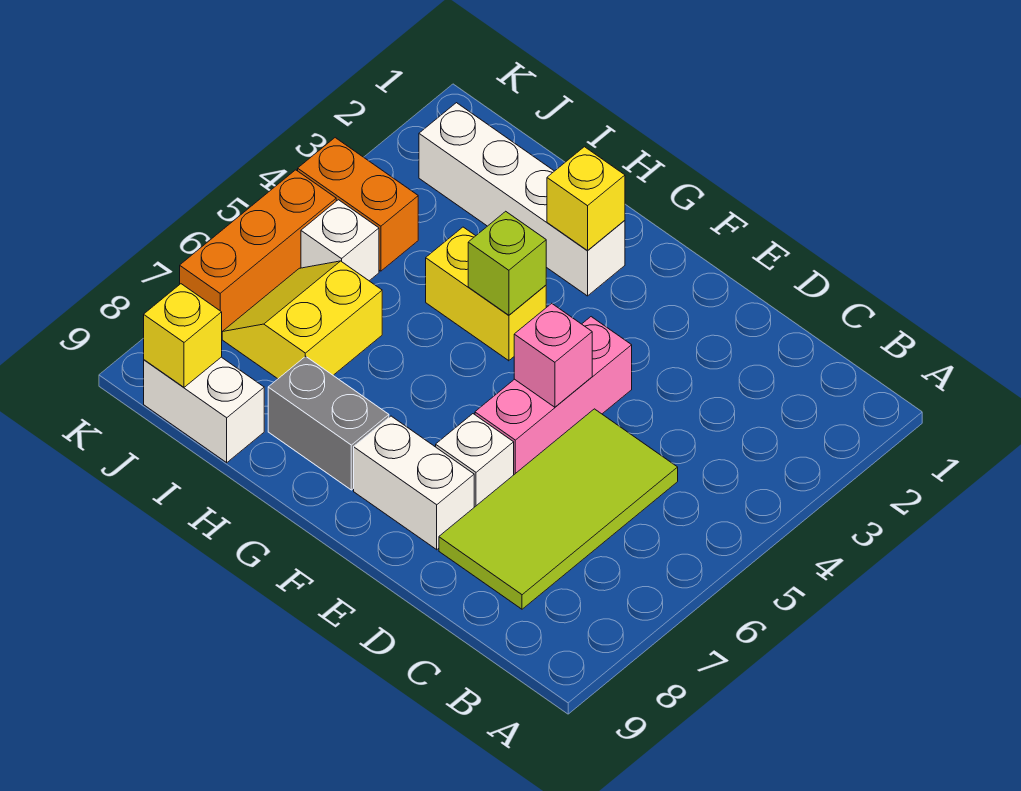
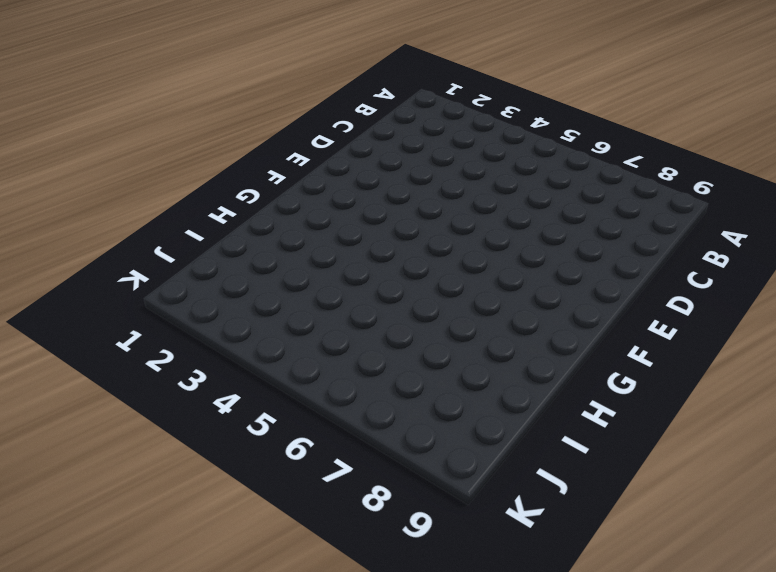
none -> lime tile C5:D8 level 1
none -> pink brick E4:E6 level 1
none -> white brick E7 level 1

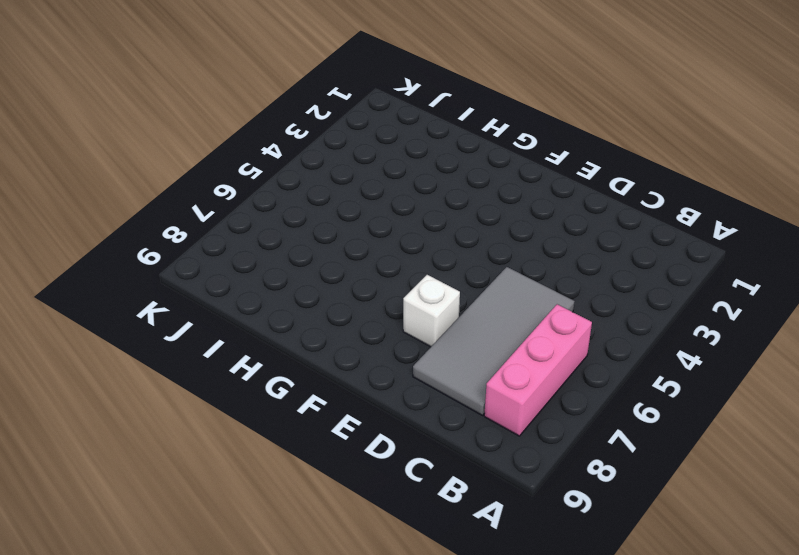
pink brick B6:B8 level 1 -> pink brick E4:E6 level 1
grey tile C5:D8 level 1 -> lime tile C5:D8 level 1
none -> white brick E8:F8 level 1
none -> white brick G2:J2 level 1
none -> yellow brick G4:H4 level 1

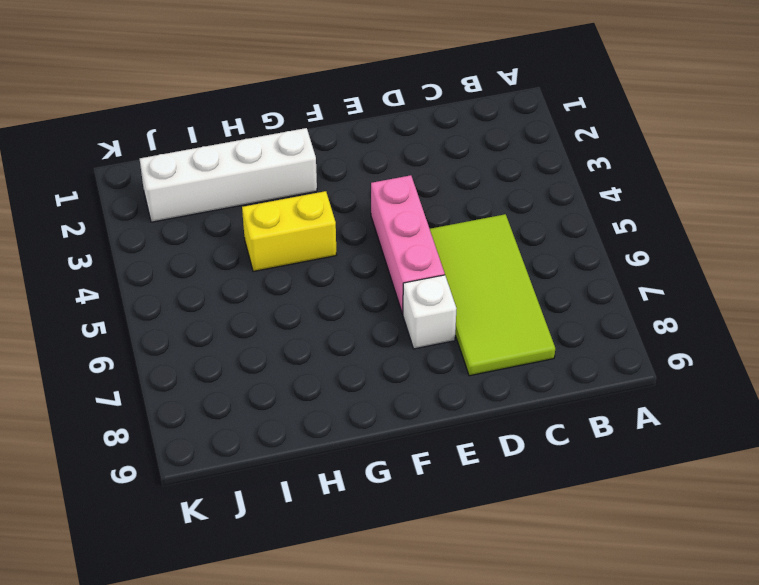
none -> white brick E8:F8 level 1
none -> grey brick G8:H8 level 1
none -> yellow slope I6:J7 level 1 top I

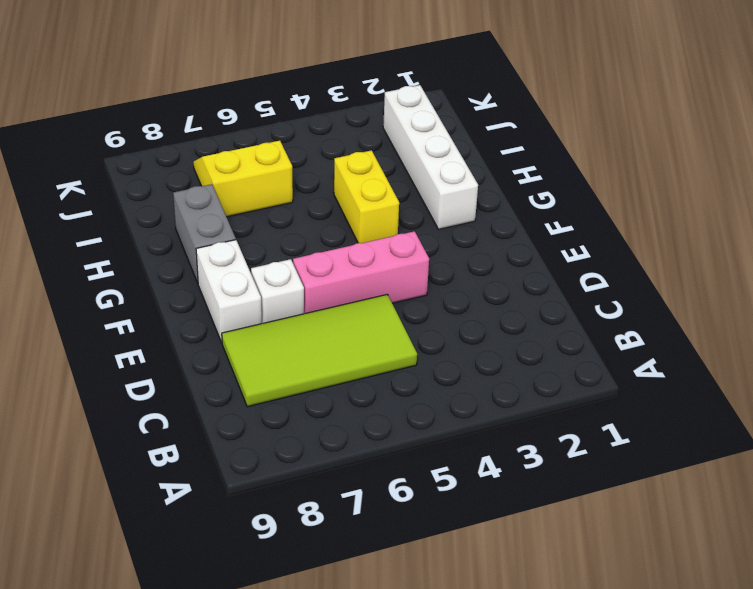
none -> white brick I9:J9 level 1
none -> orange brick J4:K4 level 1
none -> white brick J5 level 1

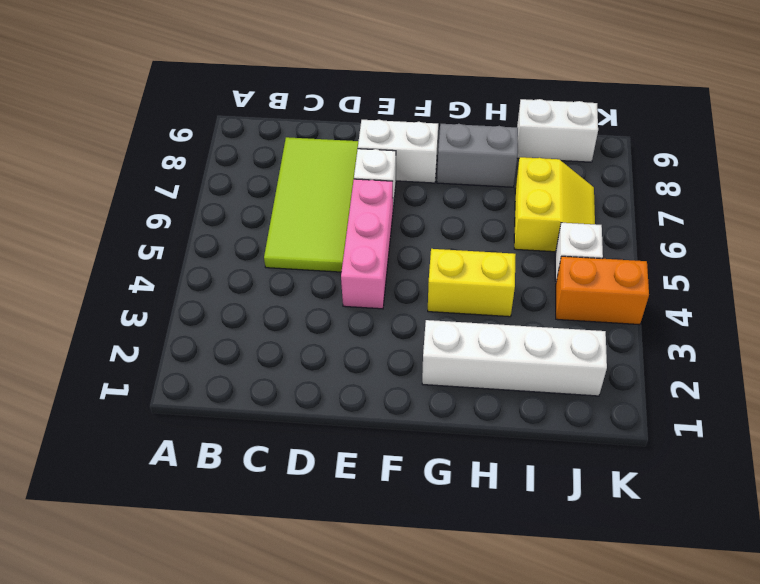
none -> orange brick K5:K7 level 1
none -> pink brick E5 level 2
none -> yellow brick G2 level 2

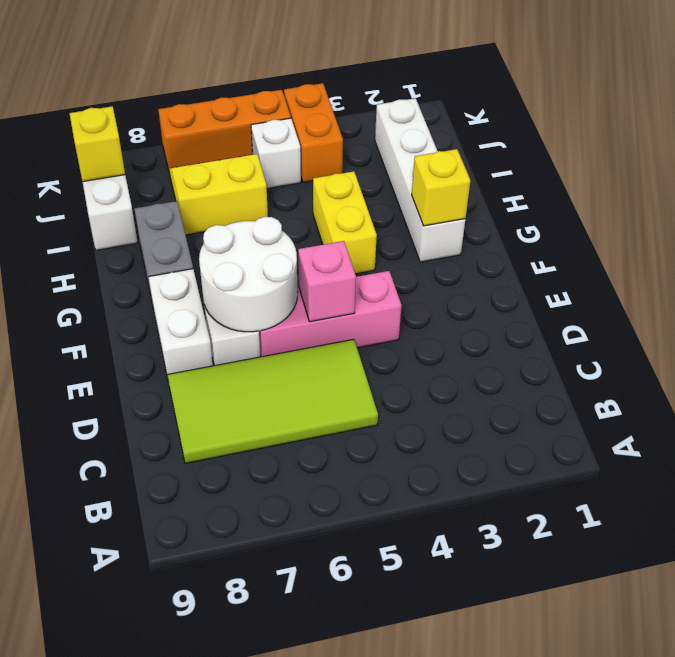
white round brick E6:F7 level 2 -> none
none -> lime brick G4 level 2

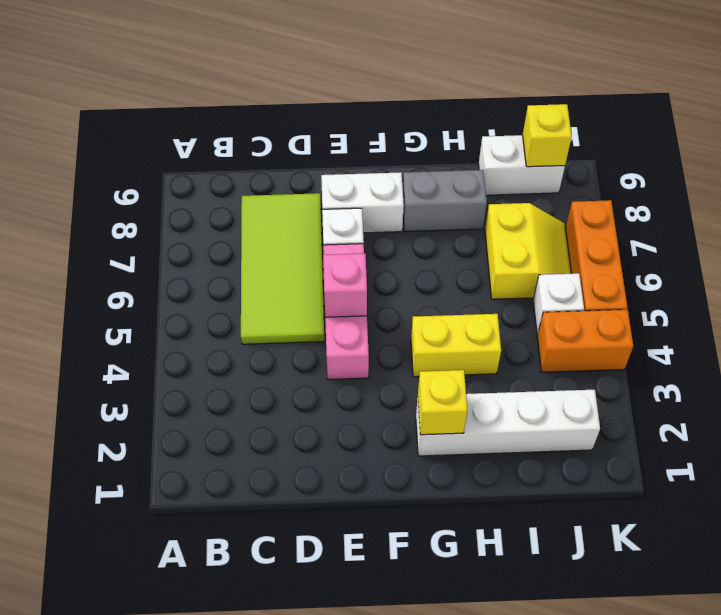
none -> lime brick G4 level 2

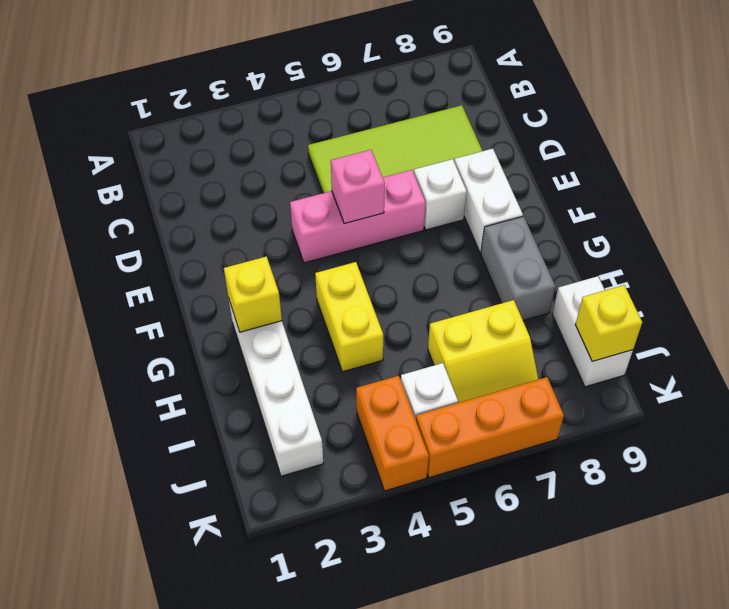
none -> lime brick G4 level 2

